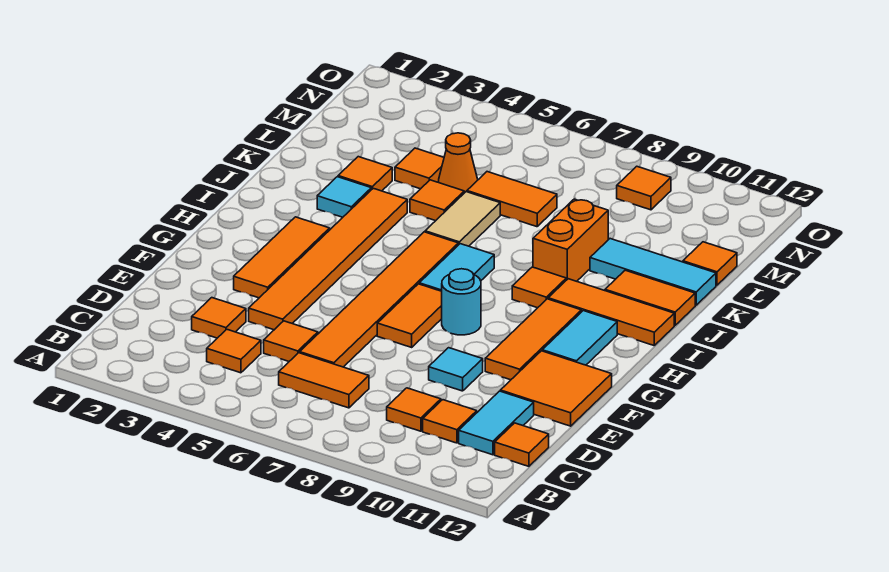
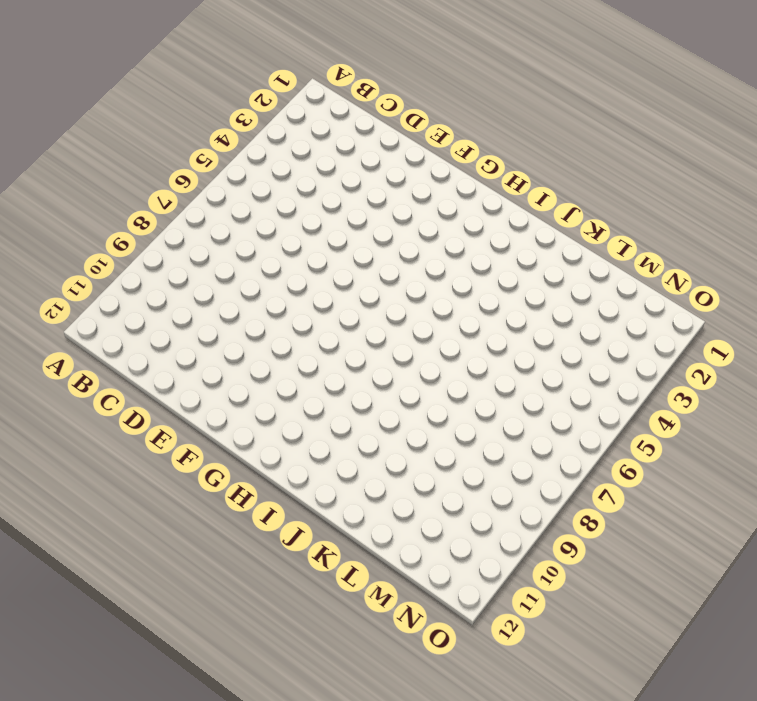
none -> orange tile C4 level 1
none -> orange tile C6:C7 level 1
none -> orange tile C9 level 1
none -> orange tile C10 level 1

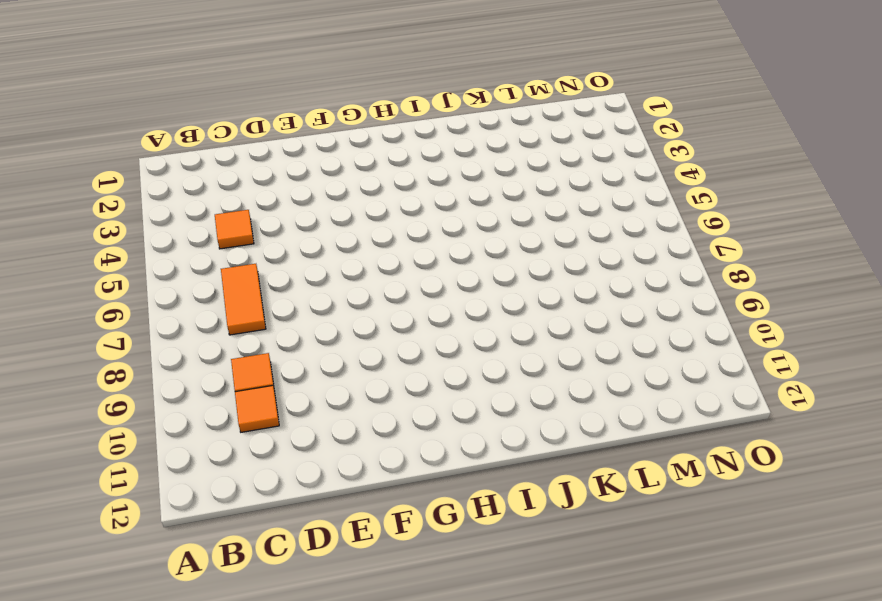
none -> cyan tile C11:D11 level 1
none -> orange tile C12 level 1
none -> orange tile D3 level 1
none -> orange tile D5 level 1

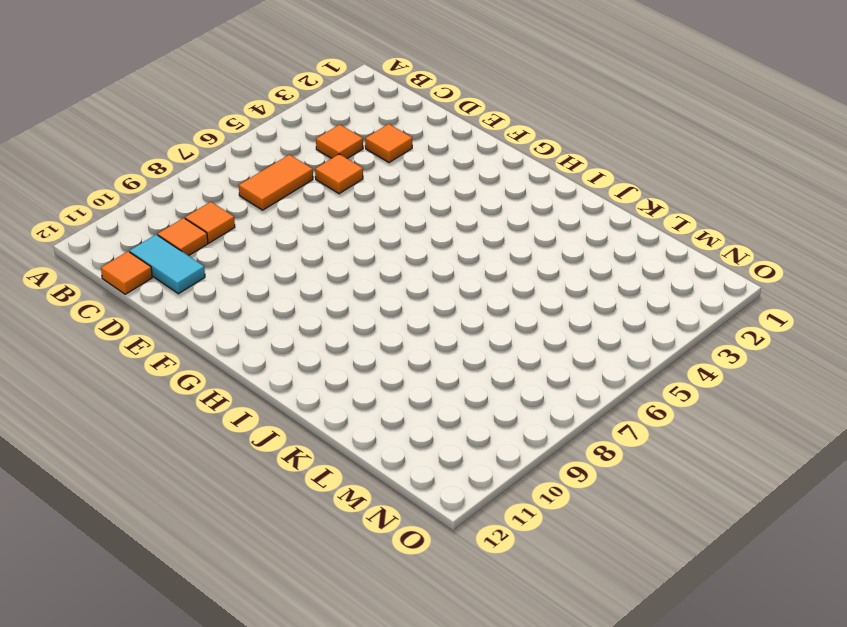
none -> orange tile D6:I6 level 1
none -> orange tile E4:J4 level 1
none -> cyan tile E9 level 1
none -> orange tile E11:F12 level 1

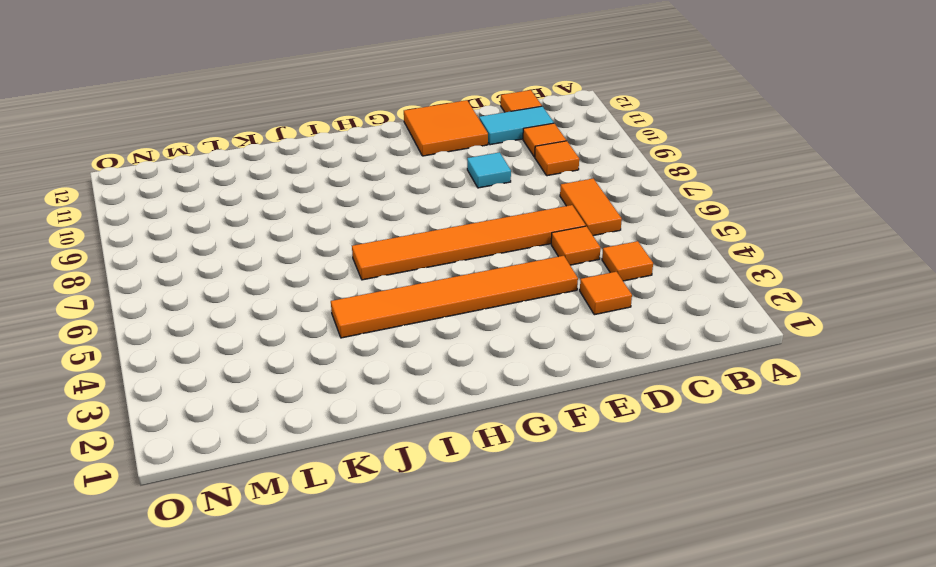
none -> orange tile F3:H3 level 1
none -> orange tile F7:G7 level 1
none -> orange tile F10:H10 level 1
none -> cyan round brick G8 level 1

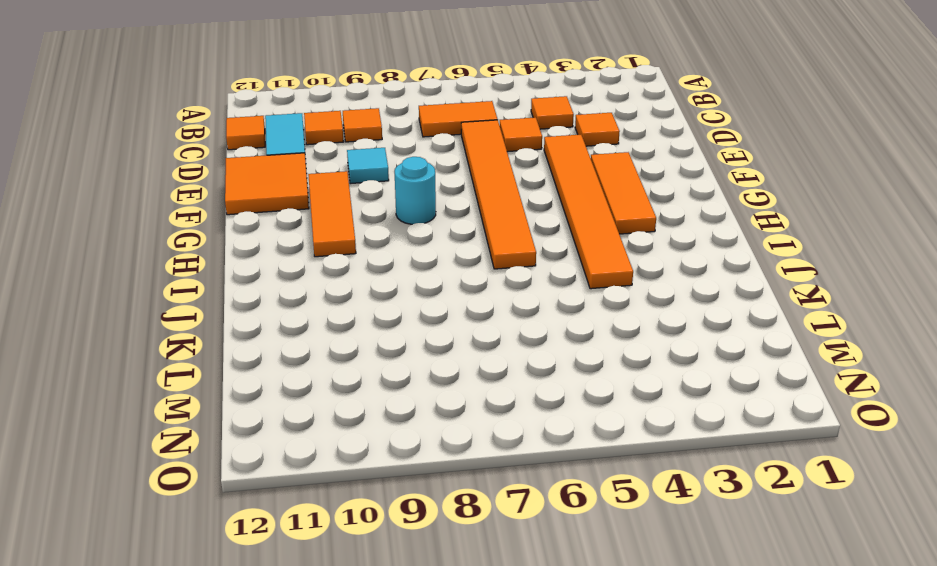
none -> orange tile F7:G7 level 1
none -> cyan tile G11:H11 level 1
none -> cyan tile H7:I7 level 1
none -> orange tile I9 level 1

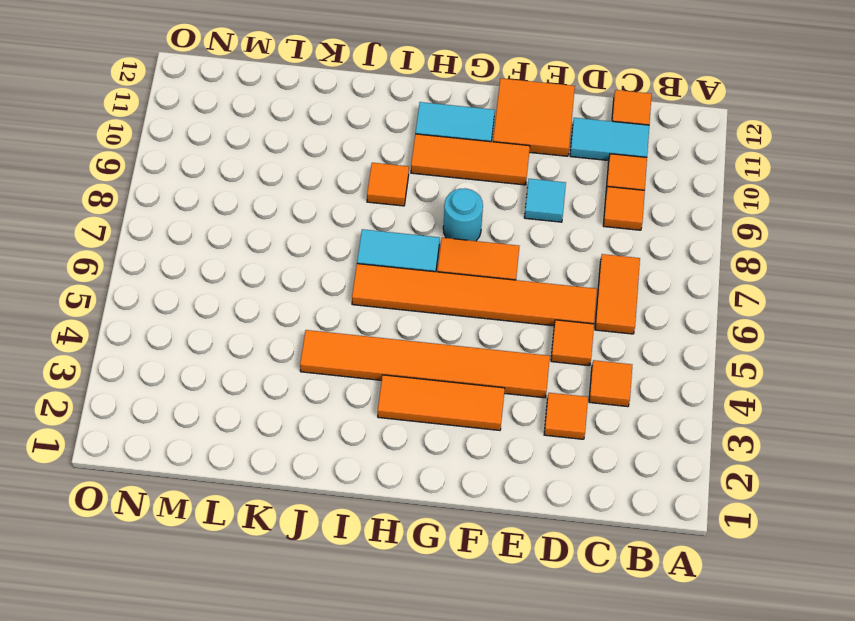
none -> orange tile I10:I12 level 1
none -> cyan tile J3 level 1
none -> tan tile J6:K6 level 1
none -> orange brick J9:K9 level 1

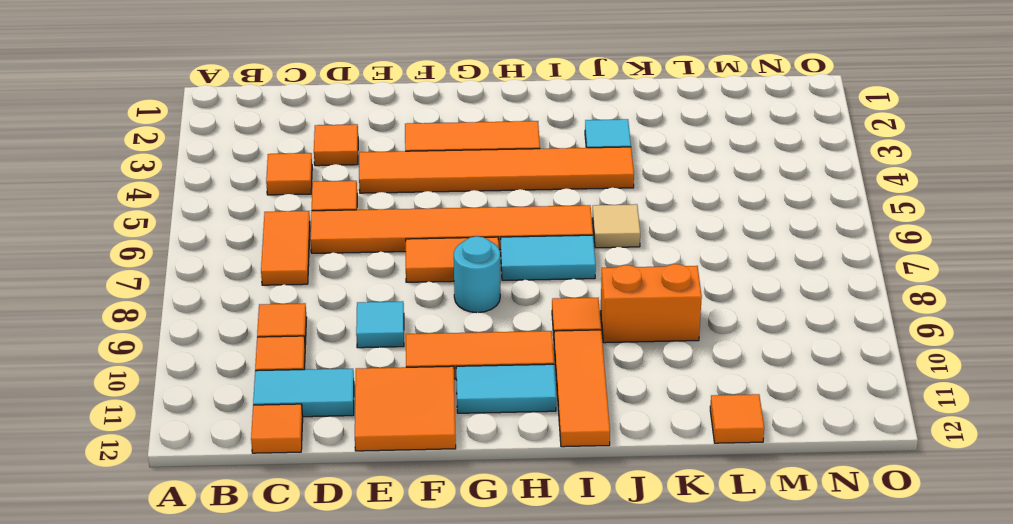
tan tile J6 level 1 -> tan tile J6:K6 level 1
none -> orange tile J11:J12 level 1
none -> orange tile K3 level 1
none -> orange tile K5 level 1
none -> cyan tile K10:K12 level 1

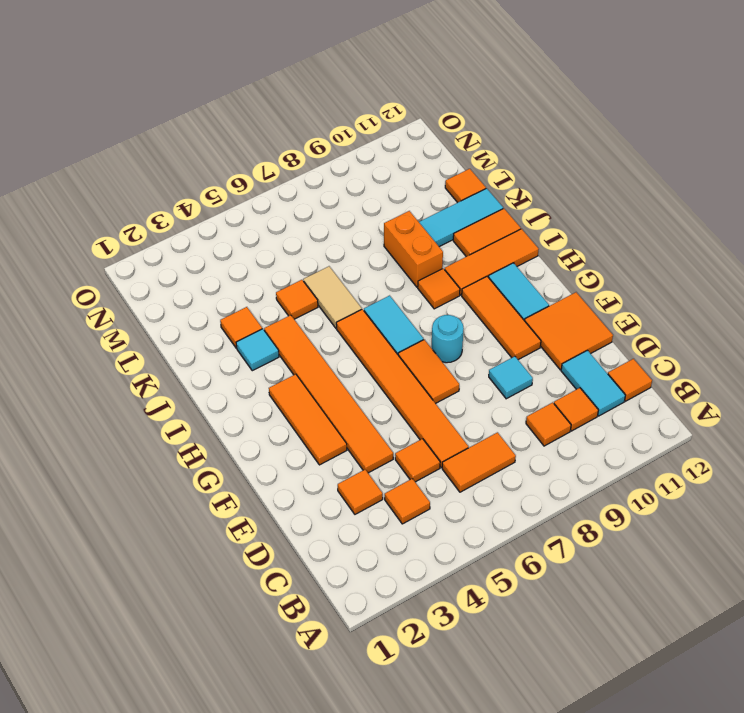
none -> orange tile L4 level 1
none -> orange cone L5 level 1
none -> orange tile L6:L7 level 1
none -> orange tile N9 level 1

